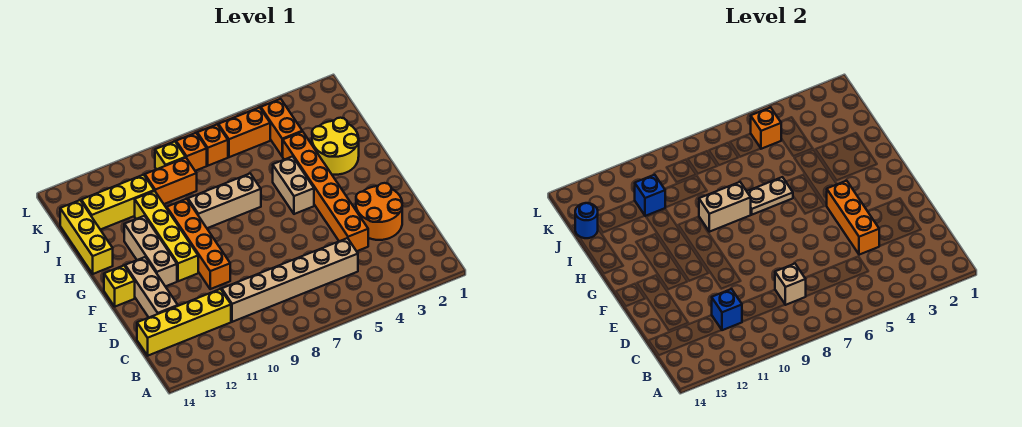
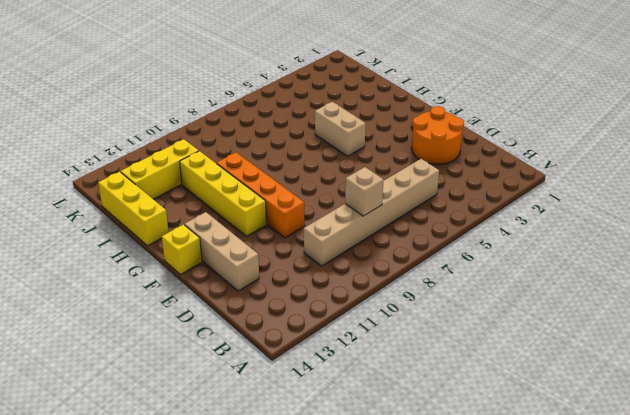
none -> yellow brick C11:C14 level 1
none -> orange brick D4:I4 level 1
none -> tan brick F12:H12 level 1

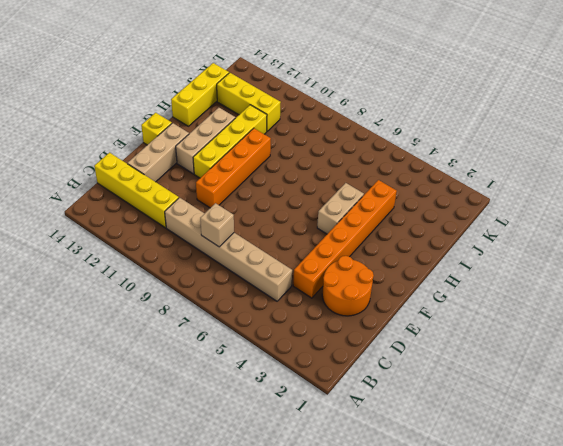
none -> yellow round brick H2:I3 level 1
none -> tan brick H7:H9 level 1
none -> orange brick J4:K4 level 1

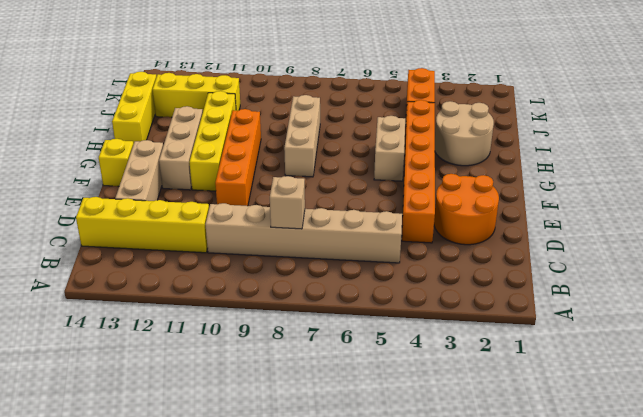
tan brick G8:I8 level 1 -> tan brick H7:H9 level 1
tan round brick H2:I3 level 1 -> yellow round brick H2:I3 level 1
none -> orange brick J9:J10 level 1
none -> orange brick K5:K6 level 1
none -> orange brick K7 level 1

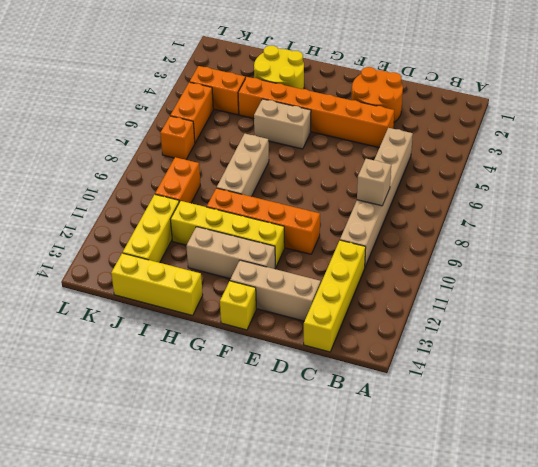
none -> orange brick K8 level 1
none -> yellow brick K9 level 1
none -> blue brick C11 level 2

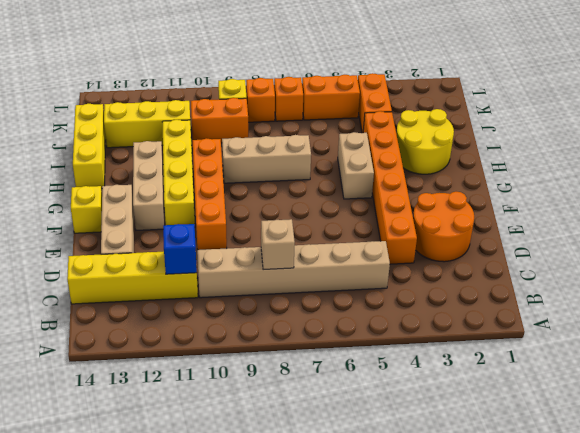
none -> orange brick D4:F4 level 2
none -> tan plate H6:H7 level 2
none -> tan brick H8:H9 level 2

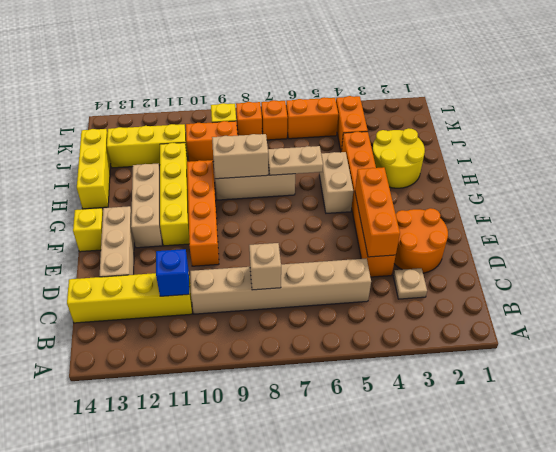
tan plate C3 level 1 -> none
none -> blue brick J11 level 2
none -> blue round brick J14 level 2
none -> orange brick K5 level 2

